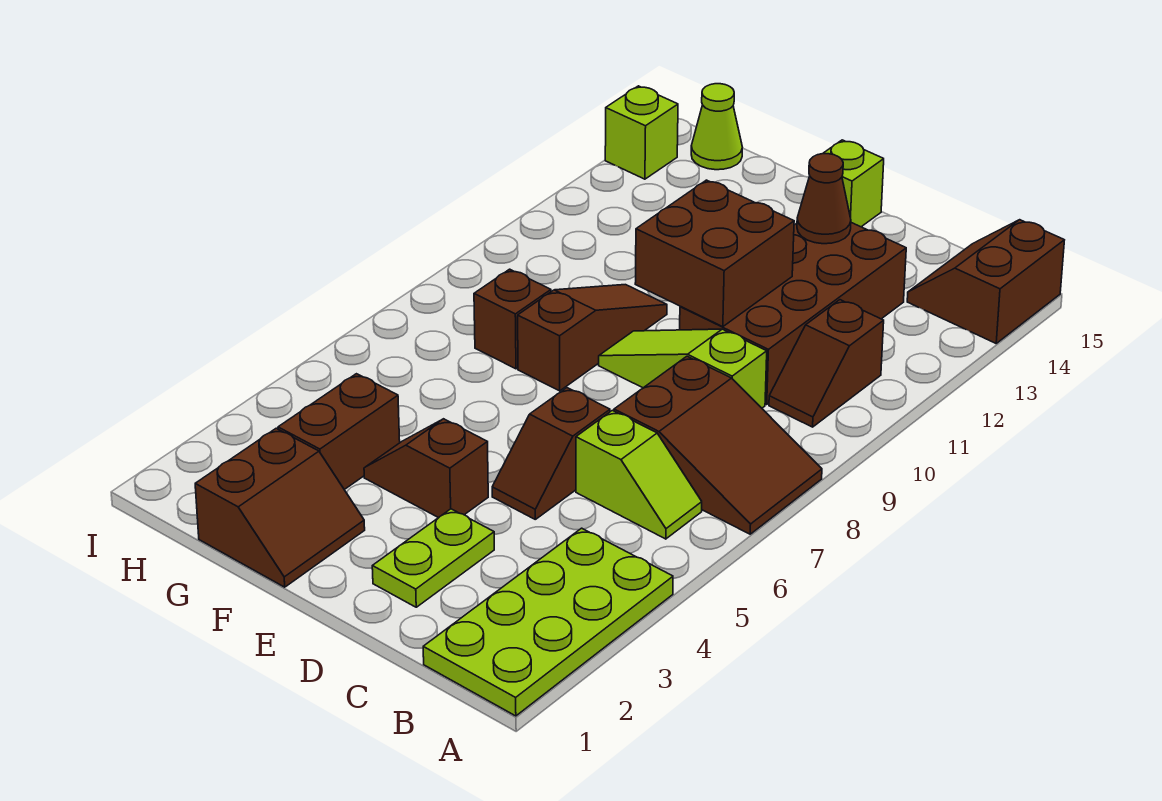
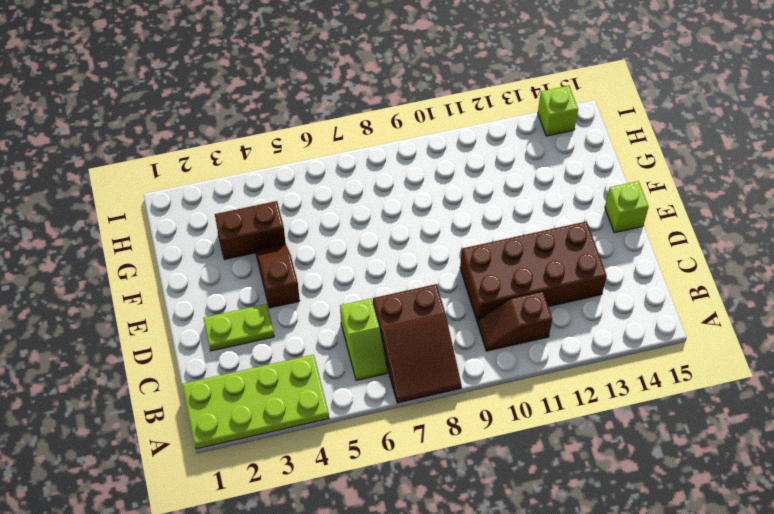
none -> brown slope A14:B15 level 1 top A
none -> lime slope C9:E9 level 1 top C
none -> brown slope D5:D6 level 1 top 6

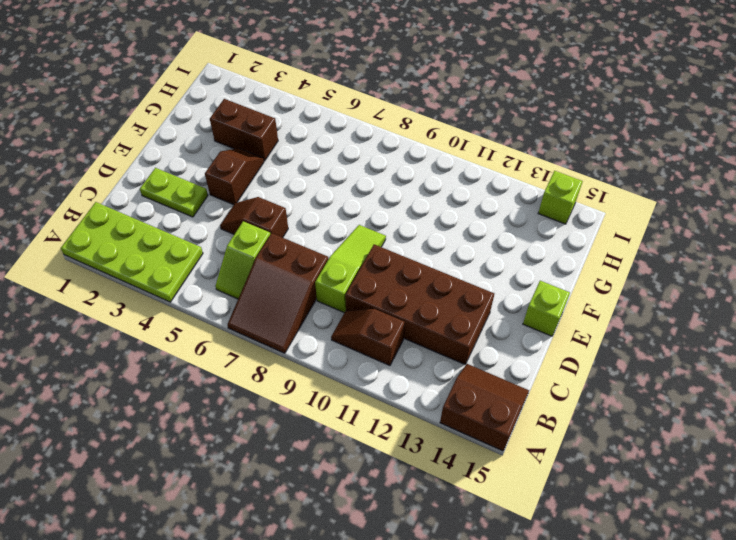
none -> brown slope F1:G2 level 1 top G
none -> brown slope F8:F10 level 1 top 8
none -> brown brick G8 level 1

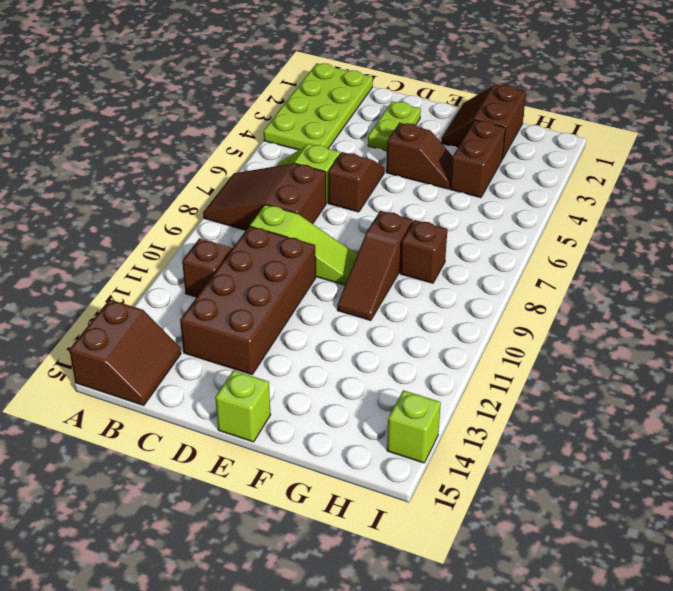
none -> lime cone H15 level 1
none -> brown brick D10:E11 level 2
none -> brown cone D13 level 2

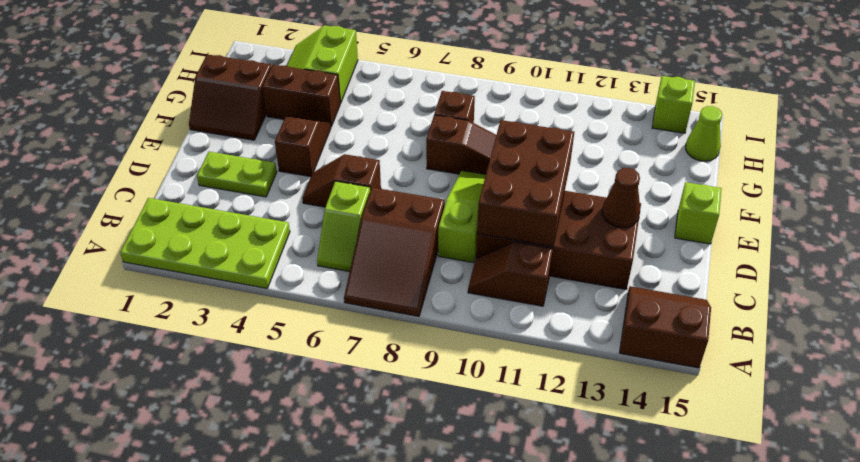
brown brick C10:E11 level 2 -> brown brick D10:E11 level 2
lime slope H3:I4 level 1 top 4 -> none

